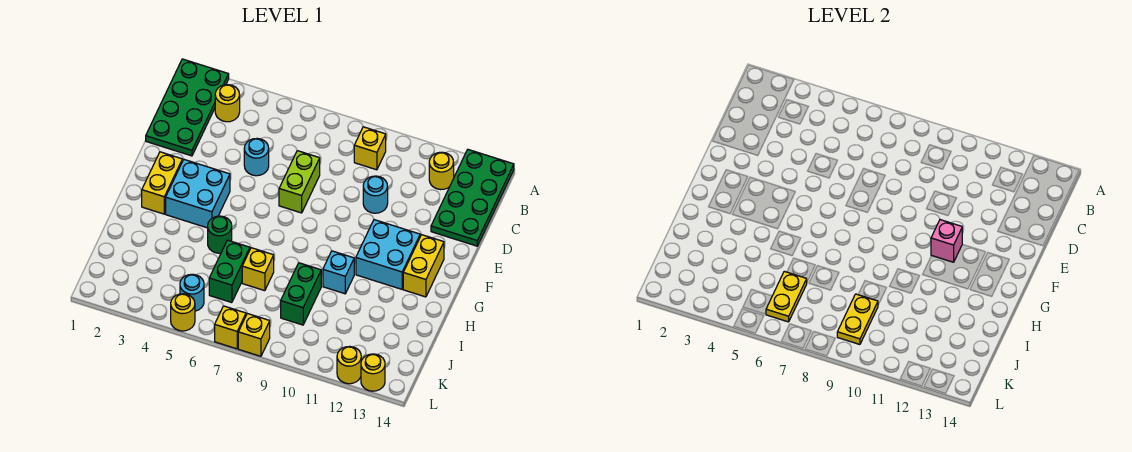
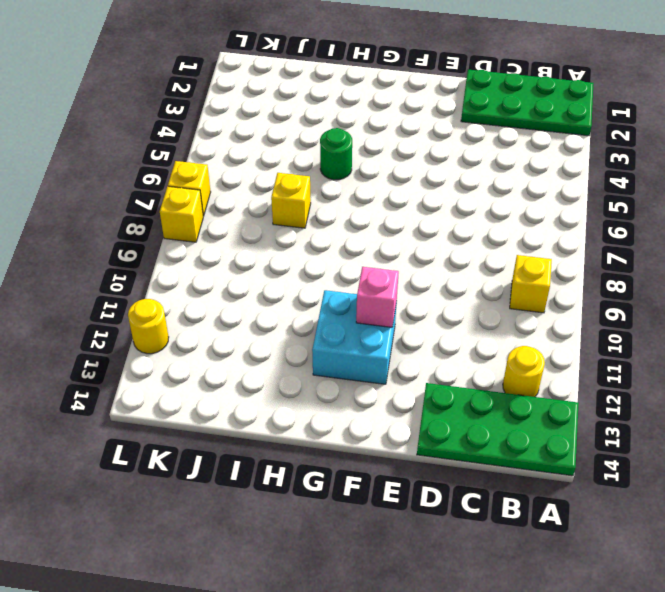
none -> yellow round brick B3 level 1
none -> cyan round brick D5 level 1
none -> lime brick D7:E7 level 1

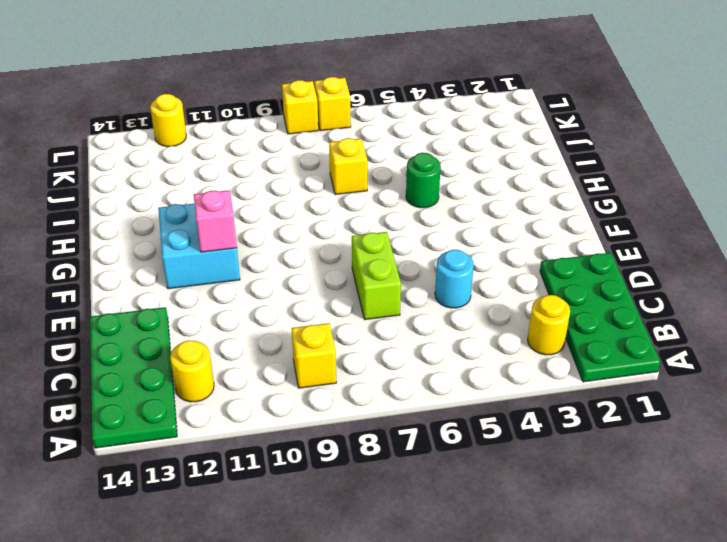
none -> cyan round brick D10 level 1
none -> yellow brick F2:G2 level 1
none -> cyan brick F3:G4 level 1

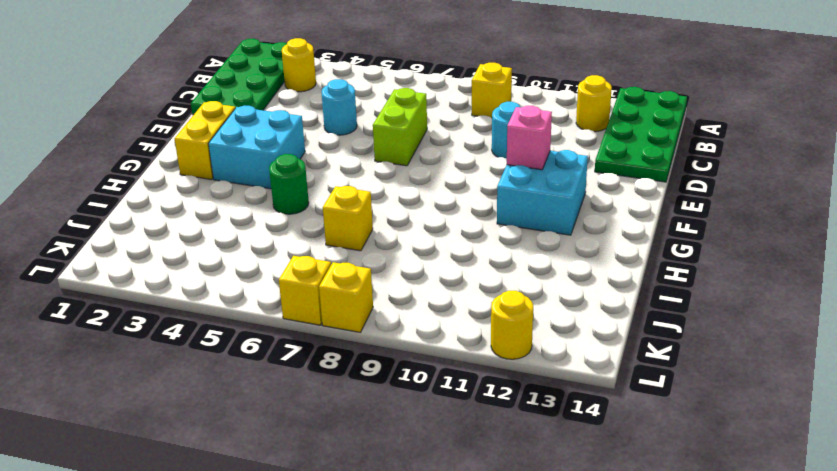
none -> yellow brick F13:G13 level 1
none -> cyan brick H10 level 1
none -> green brick I6:J6 level 1

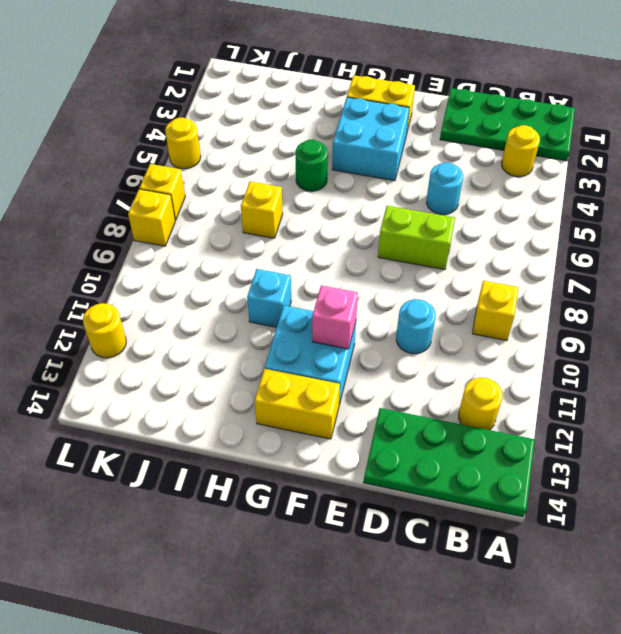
none -> green brick I6:J6 level 1
none -> green brick I9:J9 level 1
none -> cyan round brick K5 level 1

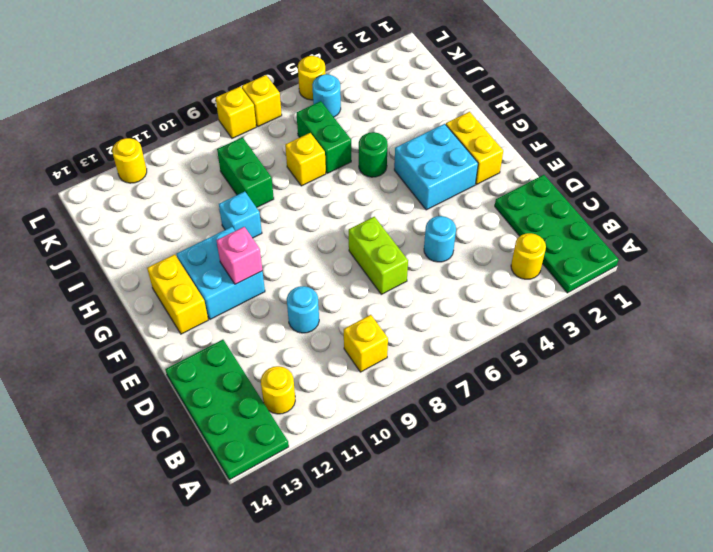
none -> yellow round brick L13 level 1
none -> yellow plate J6:K6 level 2
none -> yellow plate J9:K9 level 2

